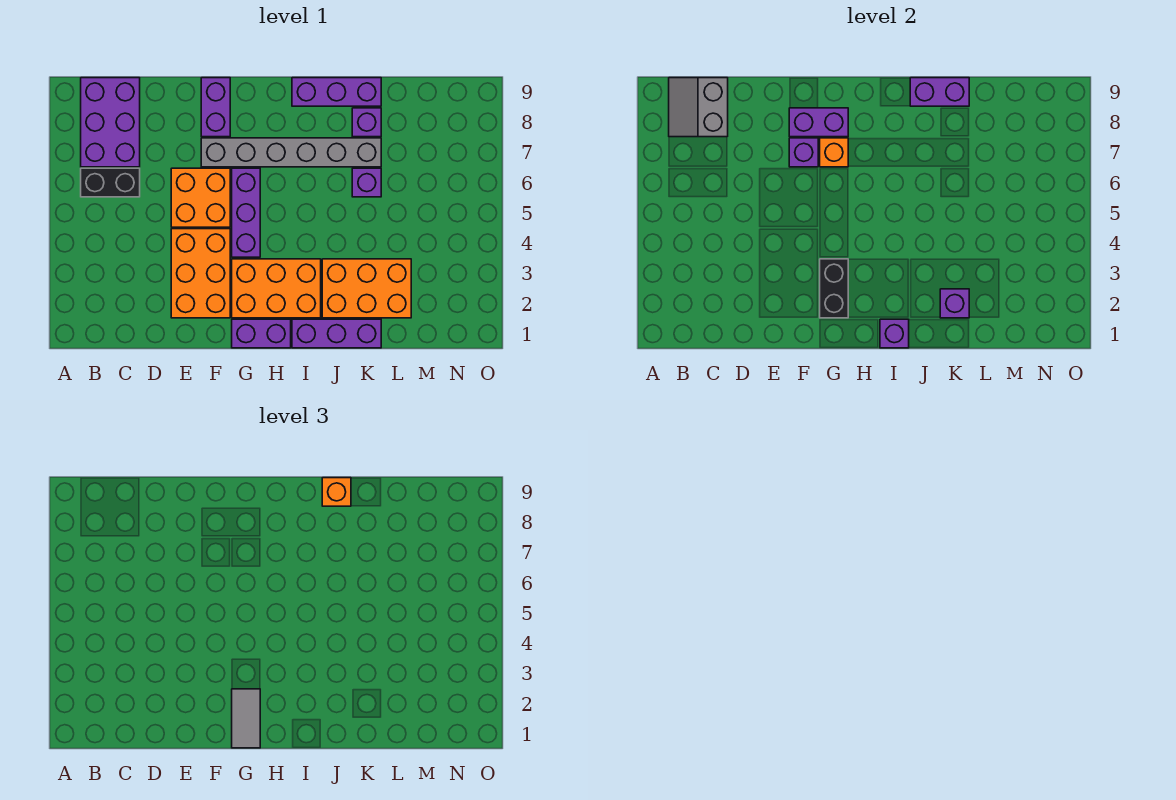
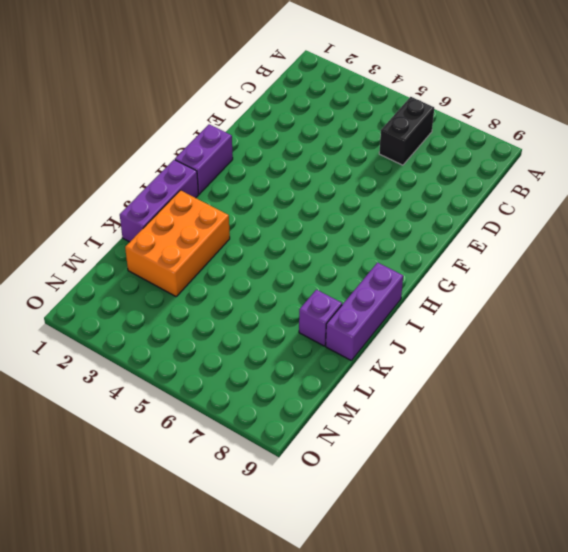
none -> purple brick B7:C9 level 1
none -> orange brick E2:F4 level 1
none -> orange brick E5:F6 level 1

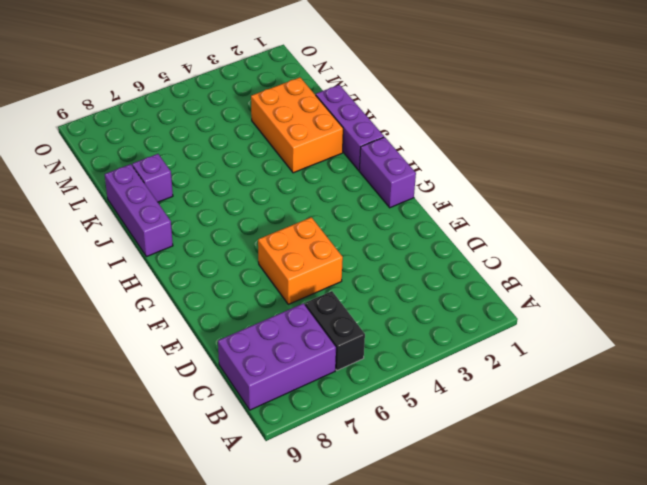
none -> orange brick E2:F4 level 1
none -> grey brick F7:K7 level 1
none -> purple brick F8:F9 level 1

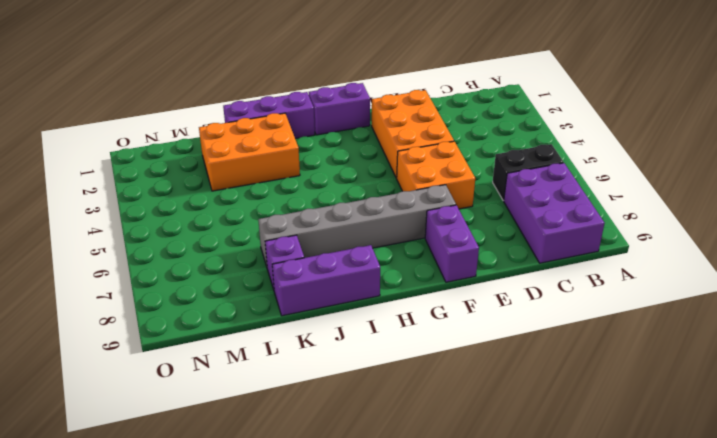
none -> orange brick G2:I3 level 1
none -> purple brick G4:G6 level 1
none -> purple brick K6 level 1

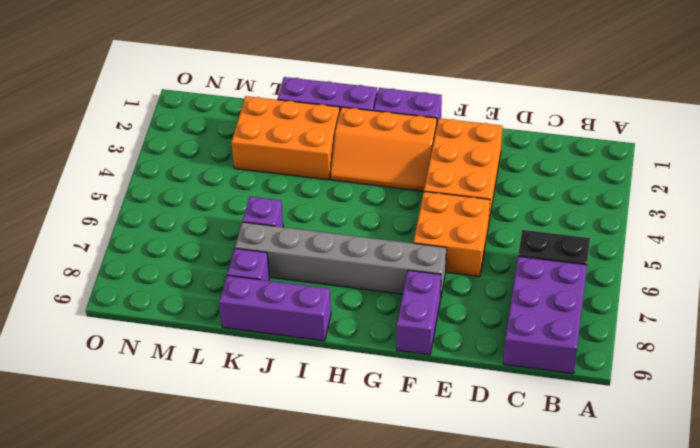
orange slope G2:I3 level 1 top 2 -> orange brick G2:I3 level 1
none -> purple brick G4:G6 level 1
none -> grey slope B8:C9 level 2 top C
none -> purple brick F7 level 2

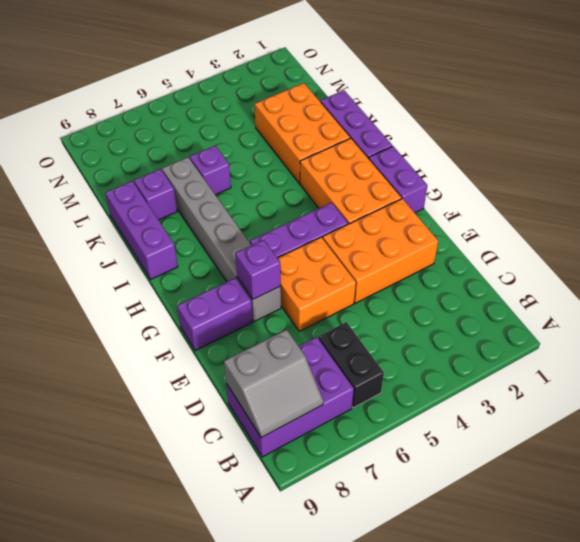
none -> purple brick F8:G8 level 2
none -> black brick G2:G3 level 2
none -> orange brick G7 level 2

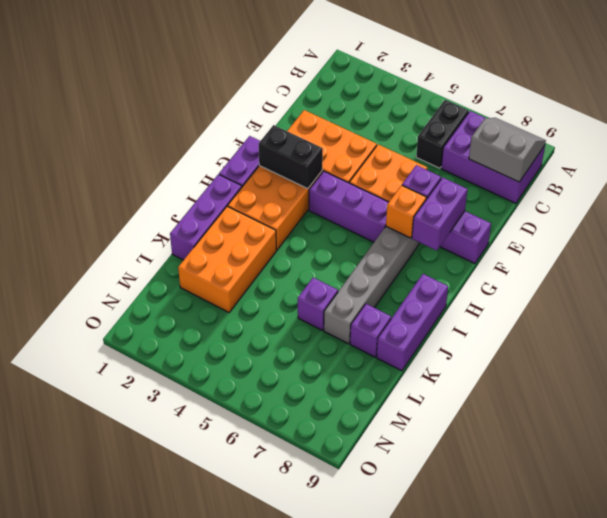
none -> purple brick I1 level 2
none -> purple brick J9:K9 level 2
none -> purple brick K2 level 2

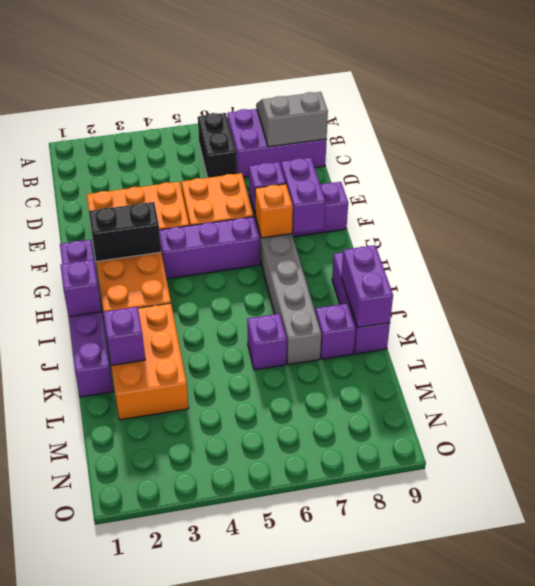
none -> grey tile G1:G2 level 3
none -> orange brick J9 level 3

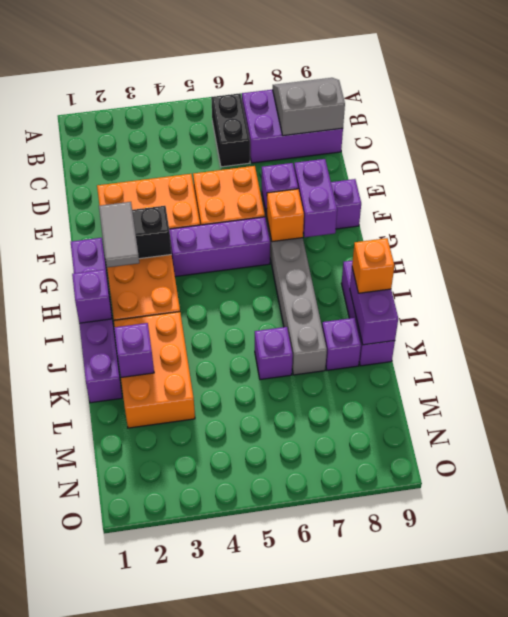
grey tile G2:H2 level 3 -> grey tile G1:G2 level 3

